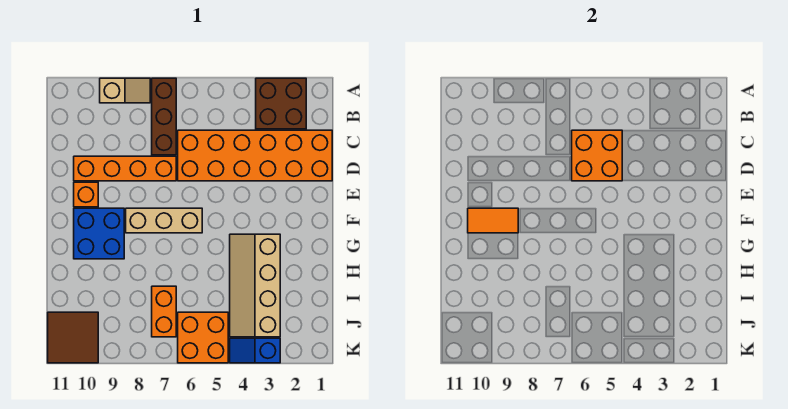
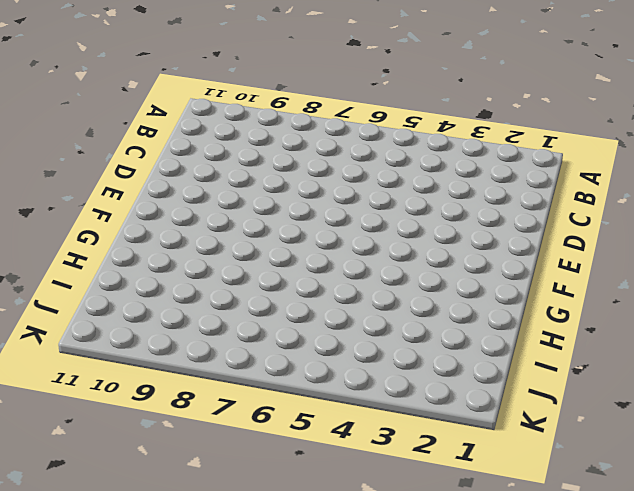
none -> brown brick A2:B3 level 1
none -> brown brick A7:C7 level 1
none -> tan slope A8:A9 level 1 top 9

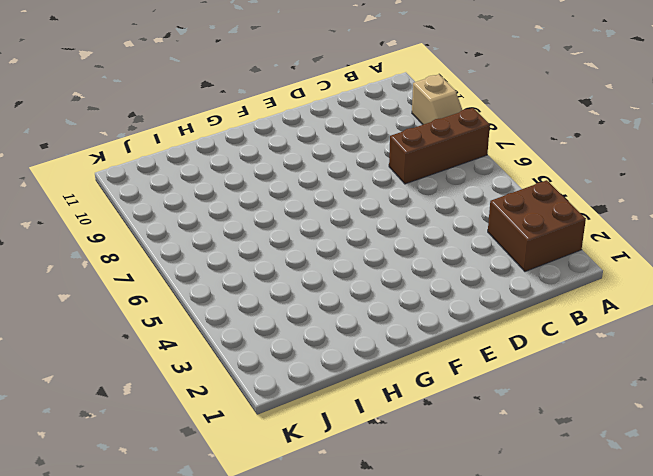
none -> orange brick C1:D6 level 1
none -> orange brick D7:D10 level 1
none -> orange brick E10 level 1

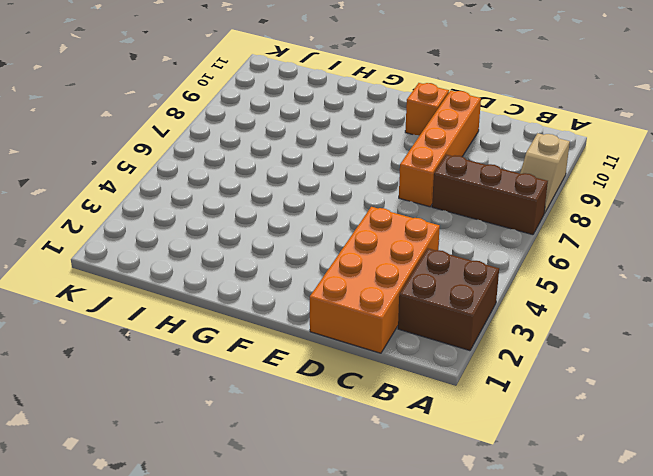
orange brick C1:D4 level 1 -> orange brick C1:D6 level 1
none -> tan brick F6:F8 level 1
none -> blue brick F9:G10 level 1
none -> tan slope G3:J4 level 1 top 3

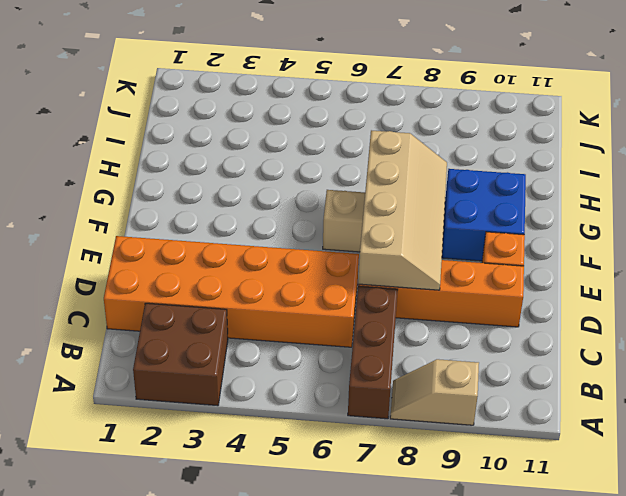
tan slope D7:G8 level 2 top 7 -> tan slope G3:J4 level 1 top 3
none -> orange brick I7:J7 level 1
none -> orange brick J5:K6 level 1
none -> brown tile J10:K11 level 1

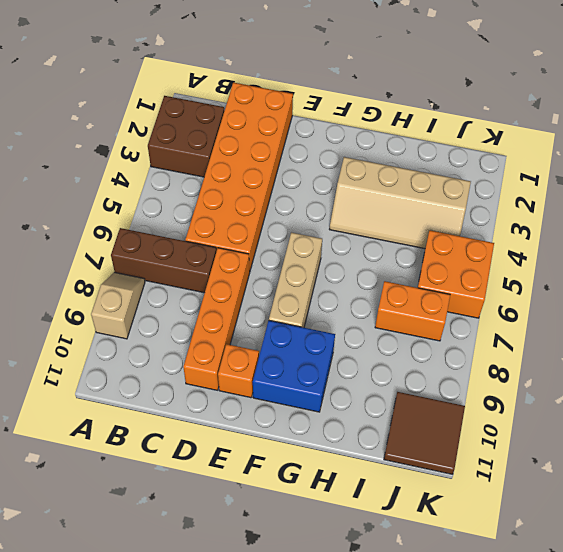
none -> blue slope K3:K4 level 1 top 3
none -> orange brick C5:D6 level 2
none -> orange tile F9:F10 level 2

